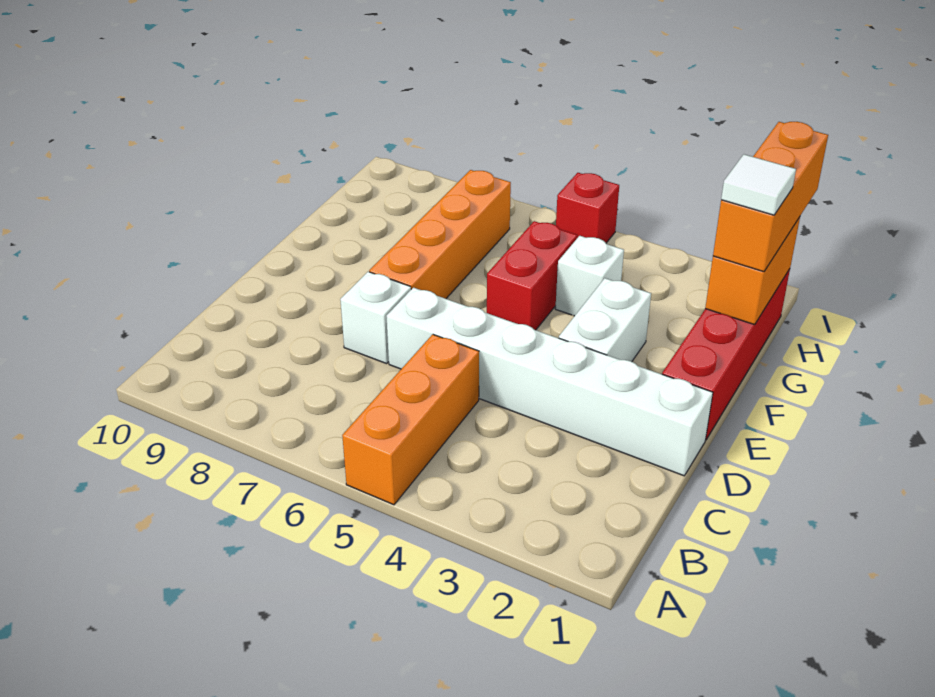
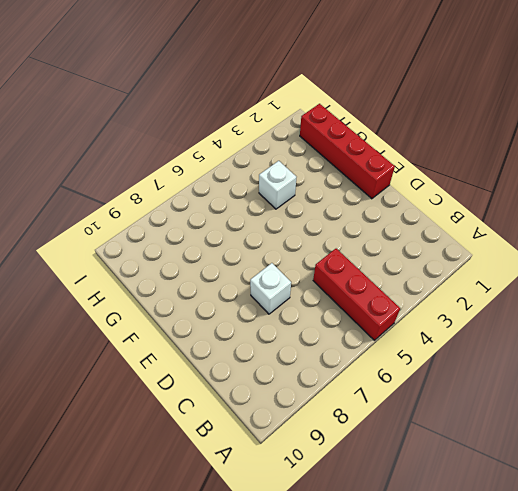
red brick A5:C5 level 1 -> orange brick A5:C5 level 1
none -> white brick D1:D6 level 1
none -> white brick E3:F3 level 1
none -> orange brick E7:H7 level 1

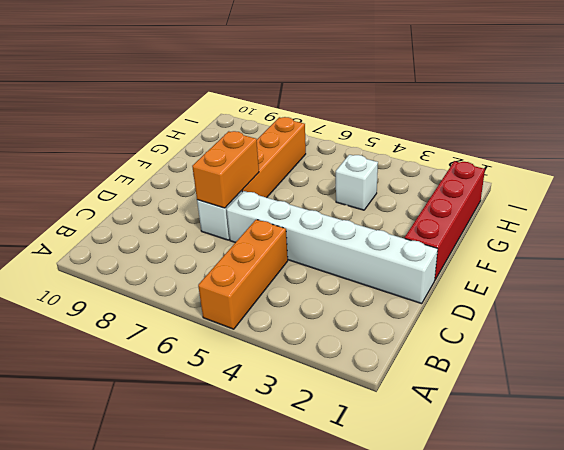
orange brick D7:E7 level 2 -> orange brick G1:H1 level 2
none -> white brick E3:F3 level 1
none -> red brick F5:G5 level 1
none -> red brick I5 level 1

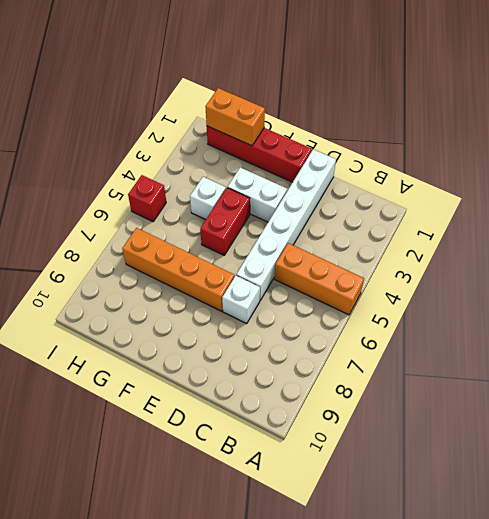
red brick F4:F5 level 1 -> red brick F5:G5 level 1
none -> orange brick G1:I1 level 3
none -> white tile G1 level 4

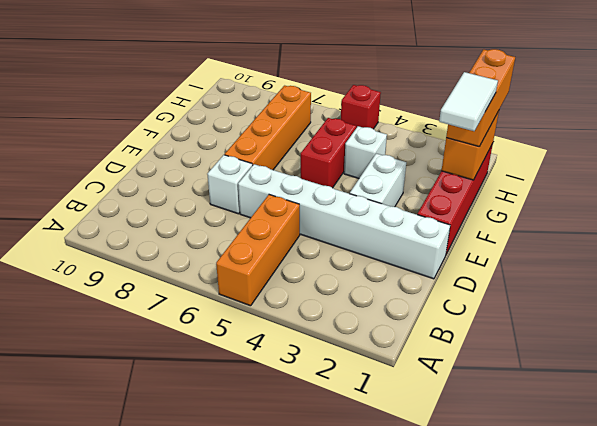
white tile F1:G1 level 4 -> white tile G1 level 4

